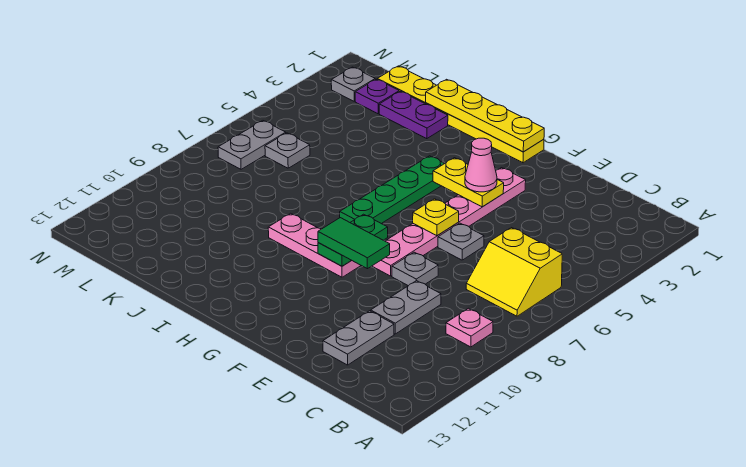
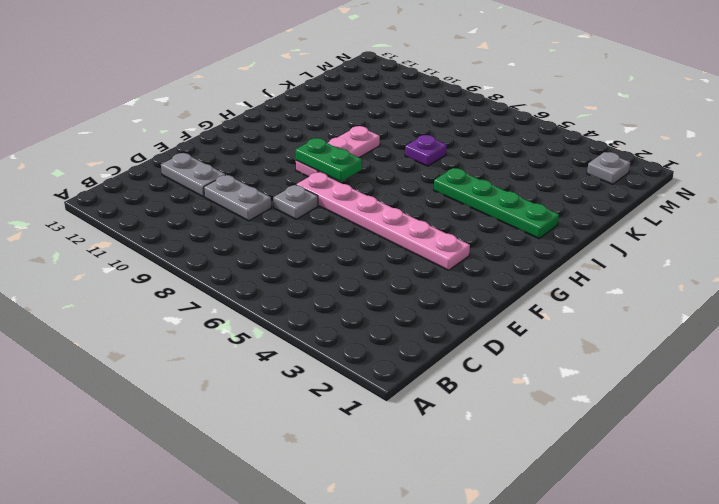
green plate I2:I5 level 1 -> green plate H4:H7 level 1
purple plate J7 level 1 -> purple plate L2 level 1
none -> yellow slope B6:C7 level 1 top 6
none -> pink plate B9 level 1
none -> grey plate E6 level 1

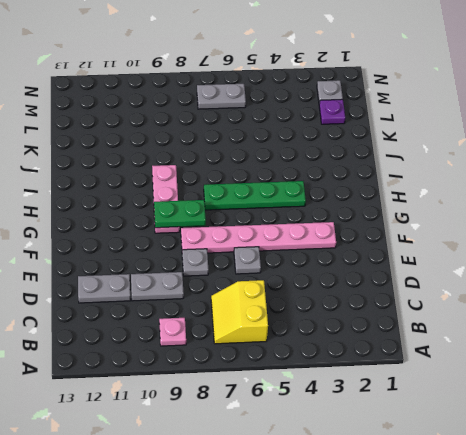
none -> yellow plate G1:L1 level 1
none -> purple plate J2:K2 level 1
none -> grey plate L6 level 1

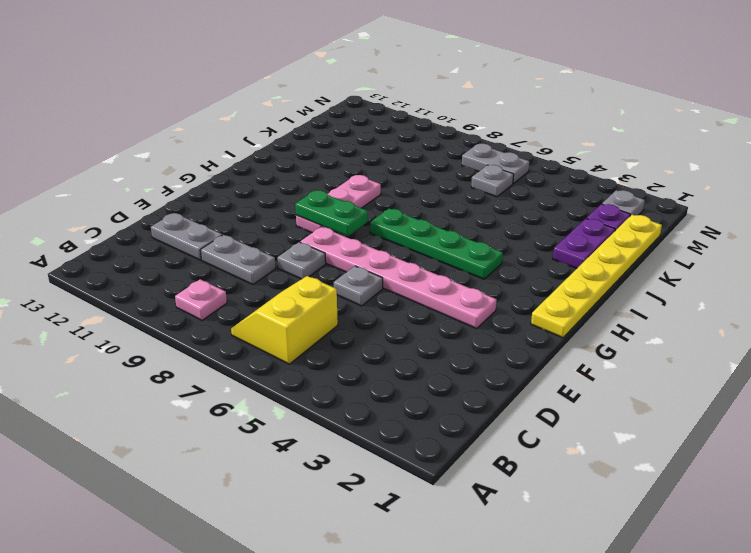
none -> yellow plate F4:G4 level 2
none -> yellow plate F6 level 2
none -> yellow plate G1:J1 level 2

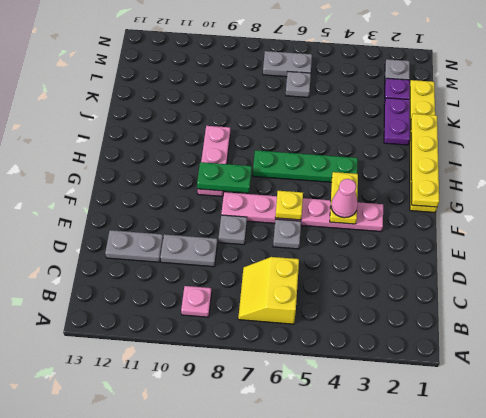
none -> green tile F9:G9 level 3

